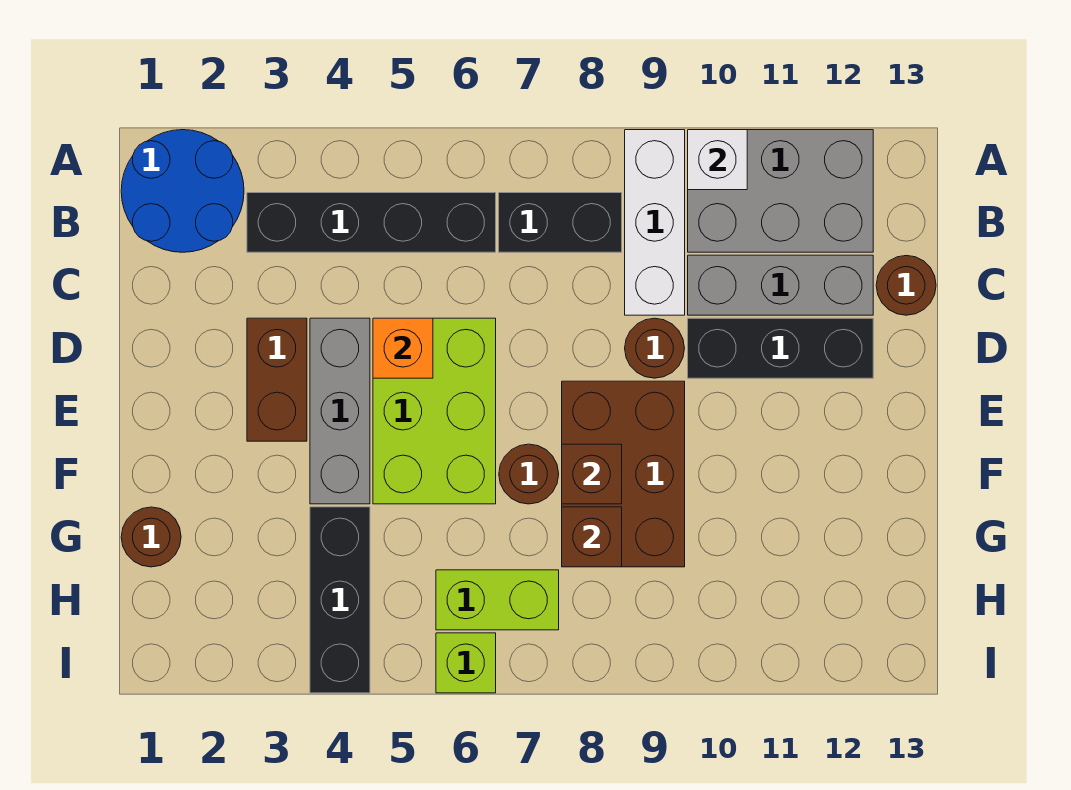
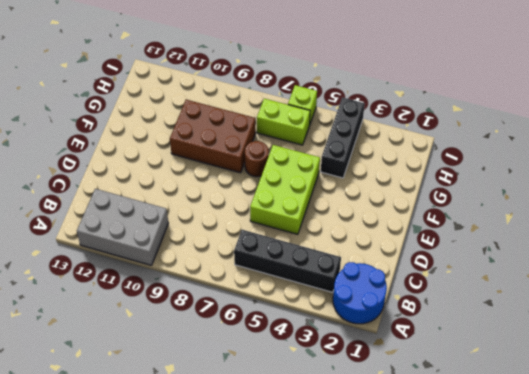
brown brick F8:G10 level 1 -> brown brick E8:G9 level 1
none -> white brick A9:C9 level 1
none -> black brick B7:B8 level 1
none -> grey brick C10:C12 level 1

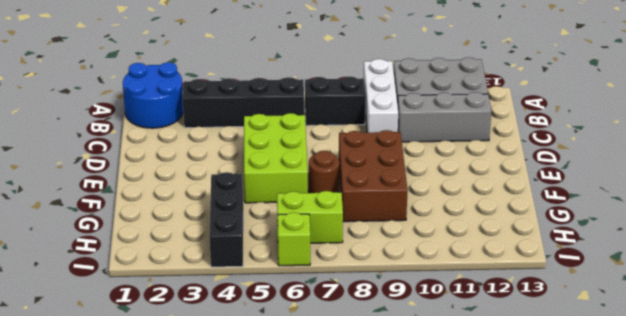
none -> brown round brick C13 level 1
none -> brown brick D3:E3 level 1
none -> grey brick D4:F4 level 1

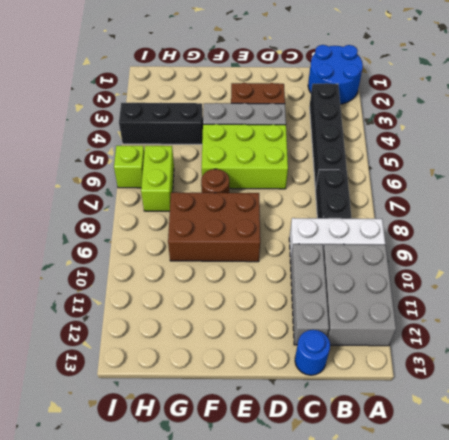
blue round brick C13 level 1 -> brown round brick C13 level 1
none -> brown round brick D9 level 1
none -> black brick D10:D12 level 1
none -> brown round brick G1 level 1

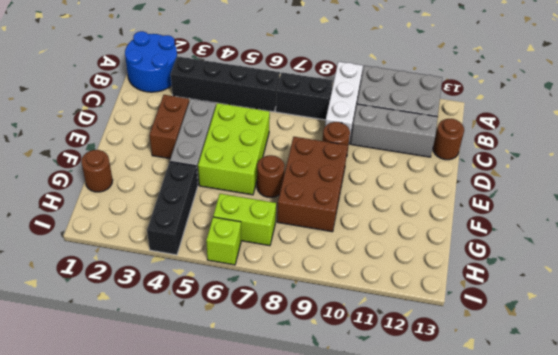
none -> black brick D10:D12 level 1
none -> white brick A10 level 2
none -> orange brick D5 level 2

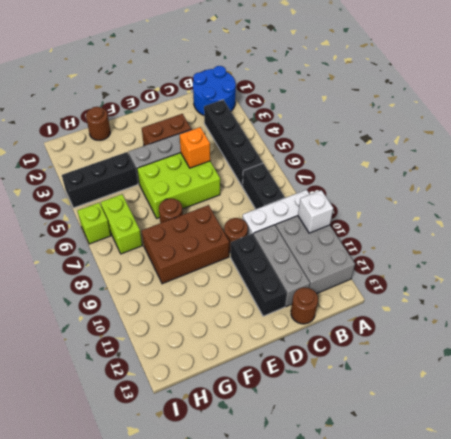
none -> brown brick F8 level 2
none -> brown brick G8 level 2

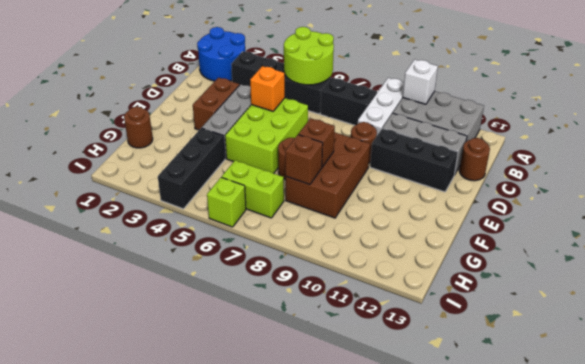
lime round brick A5:B6 level 2 -> none

